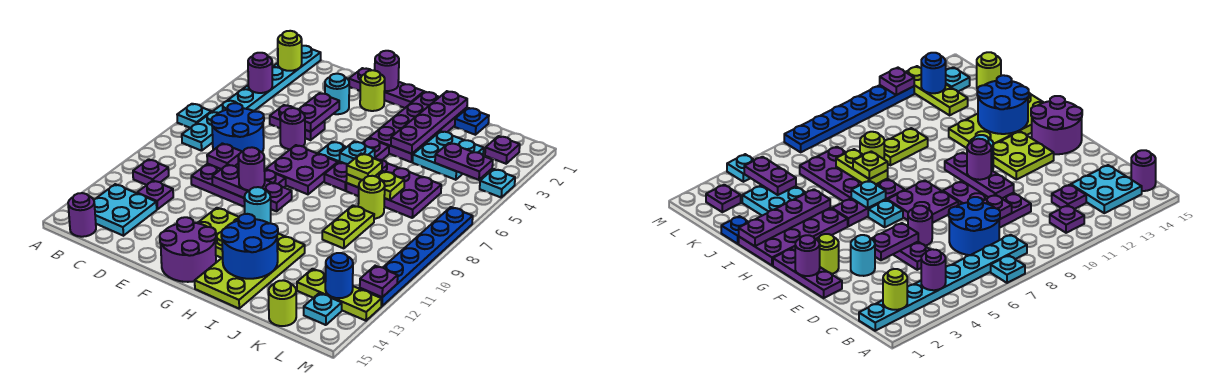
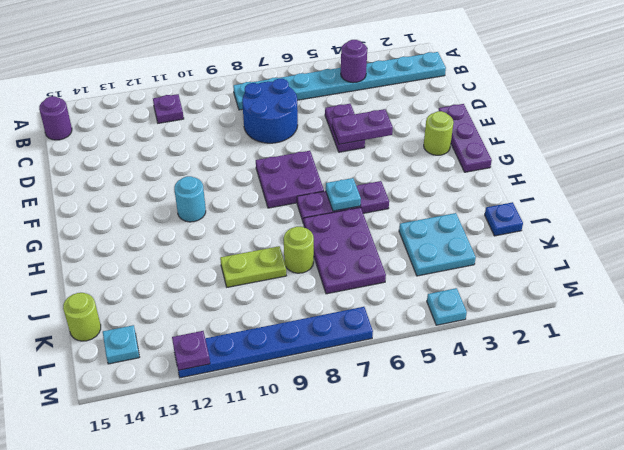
none -> cyan plate A7 level 1
none -> cyan plate B13:C14 level 1
none -> purple plate C12 level 1
none -> purple plate D9:F10 level 1

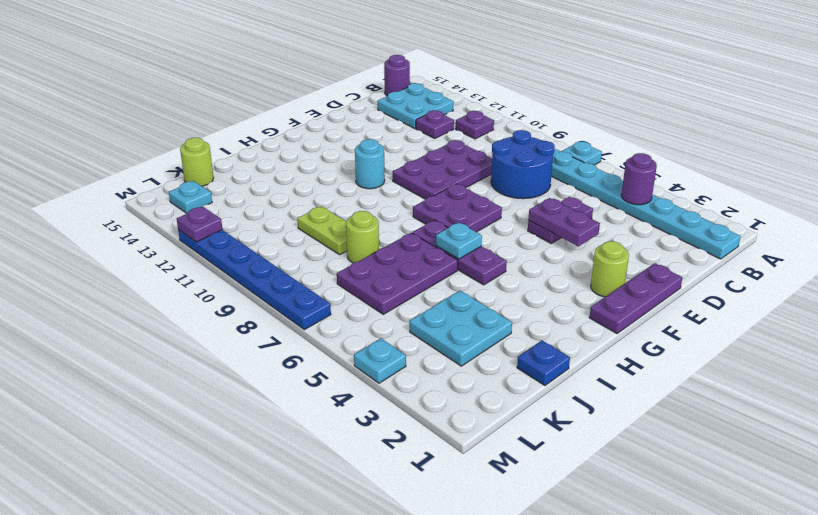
none -> cyan round brick E3 level 1
none -> purple round brick E6 level 1
none -> lime plate F12:G13 level 1
none -> purple round brick F14:G15 level 1

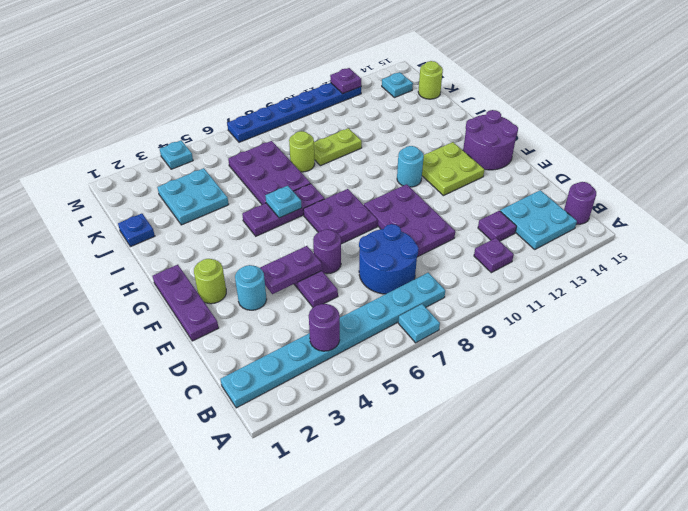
none -> cyan plate G6 level 1
none -> purple plate H1:I4 level 1
none -> lime plate H12:I15 level 1
none -> lime plate K13:M13 level 1

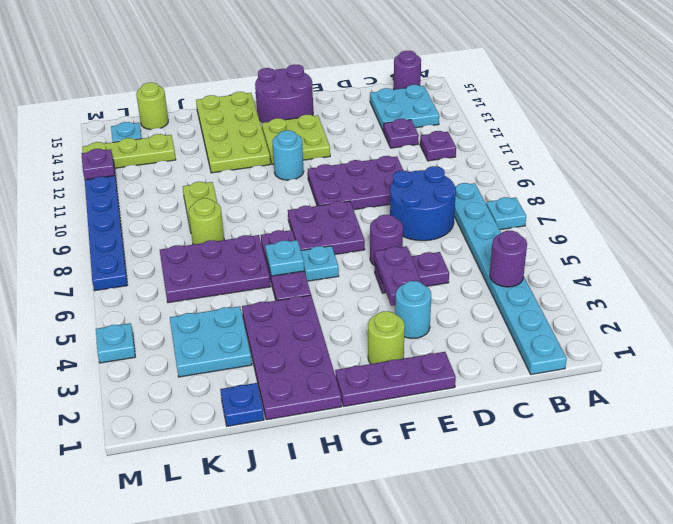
none -> purple plate L2 level 1
none -> lime round brick B2 level 2
none -> purple plate D9 level 2
none -> purple plate E10:G10 level 2

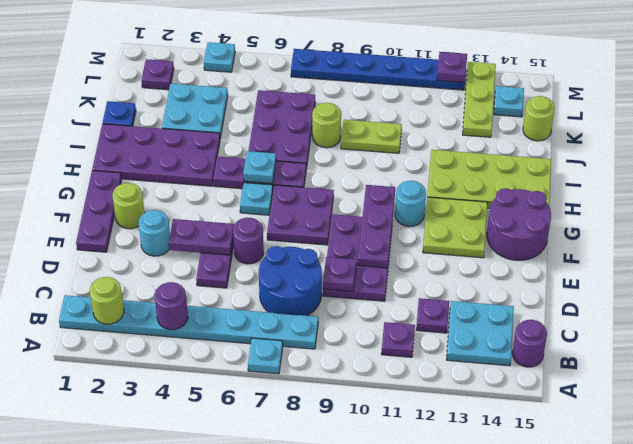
none -> purple round brick F1 level 2
none -> blue round brick H13:I14 level 2
none -> purple plate I1:I4 level 2
none -> lime plate I7:J7 level 2

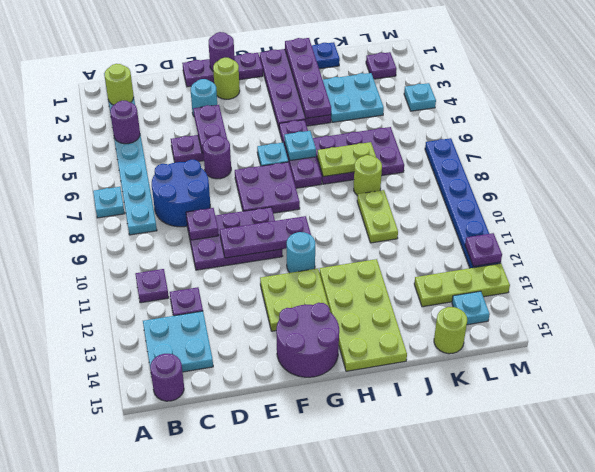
none -> blue round brick H13:I14 level 2
none -> purple plate K4:L4 level 2
none -> blue round brick L13 level 2
none -> purple round brick F10 level 3

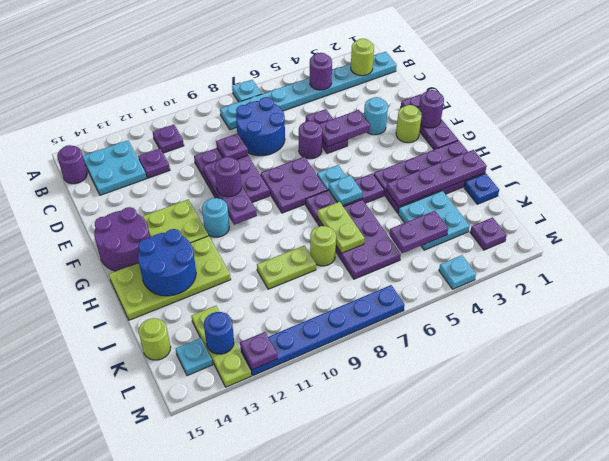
purple plate K4:K5 level 2 -> purple plate K4:L4 level 2
none -> lime plate I7 level 3

